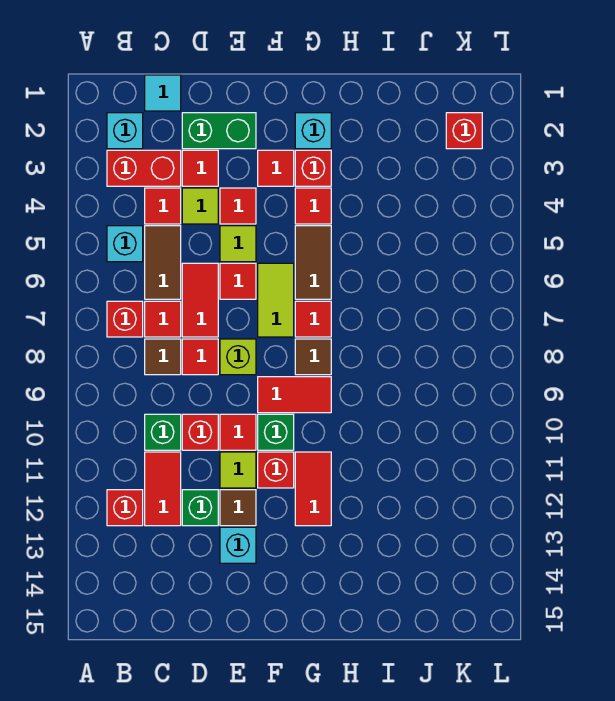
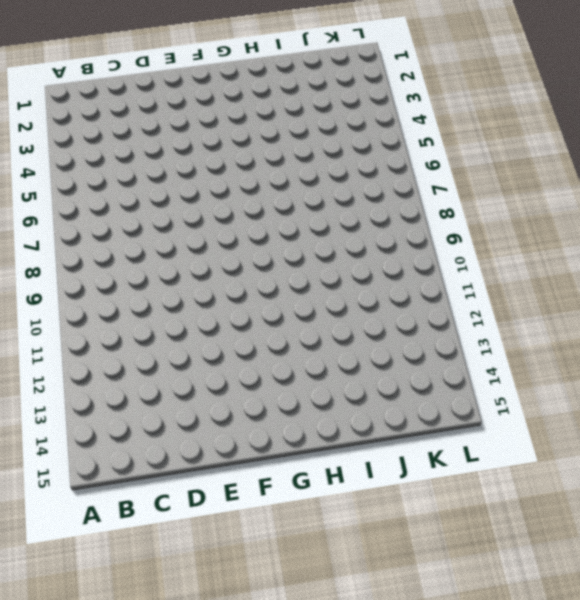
none -> cyan brick B2 level 1
none -> red brick B3:C3 level 1
none -> cyan brick B5 level 1
none -> red brick B7 level 1

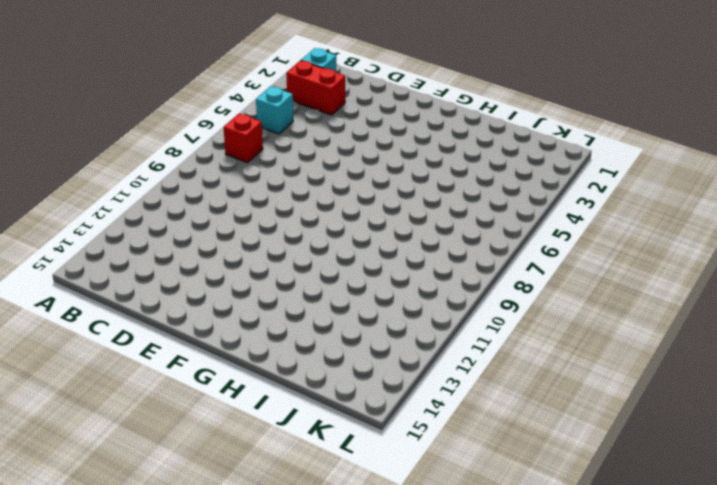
none -> red brick B12 level 1
none -> cyan tile C1 level 1
none -> red tile C4 level 1
none -> brown tile C5:C6 level 1

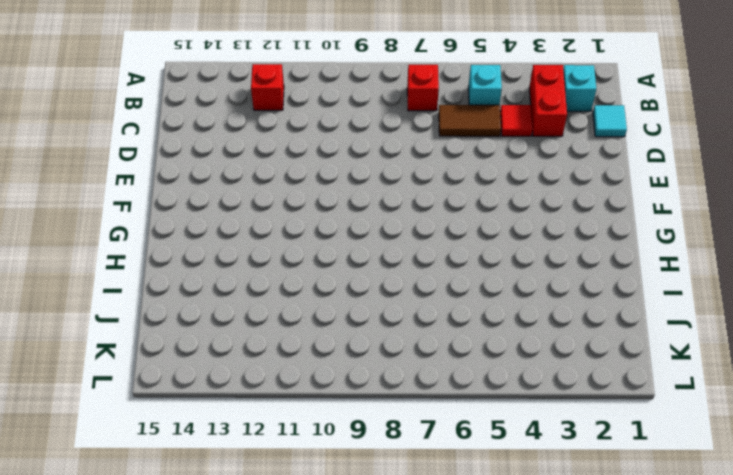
none -> red tile C7 level 1
none -> brown tile C8 level 1
none -> green brick C10 level 1
none -> red tile C11:C12 level 1

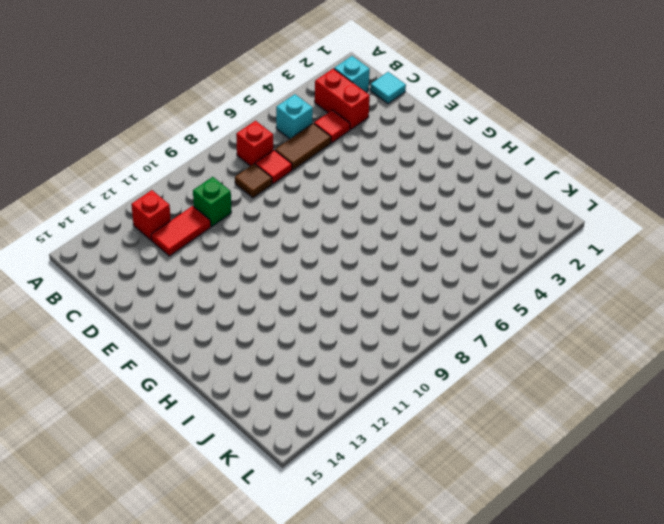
none -> green brick D2:E2 level 1
none -> red tile D3 level 1
none -> lime tile D4 level 1
none -> red tile D6:D7 level 1

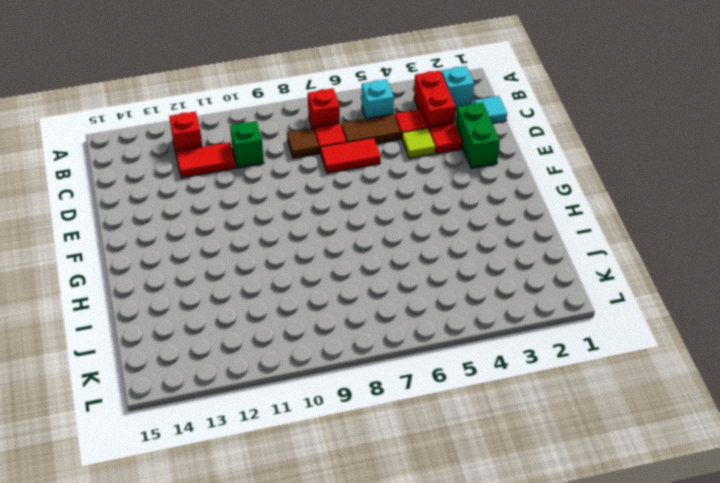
none -> red tile D8 level 1
none -> red brick D10 level 1
none -> green brick D12 level 1
none -> red tile E4 level 1

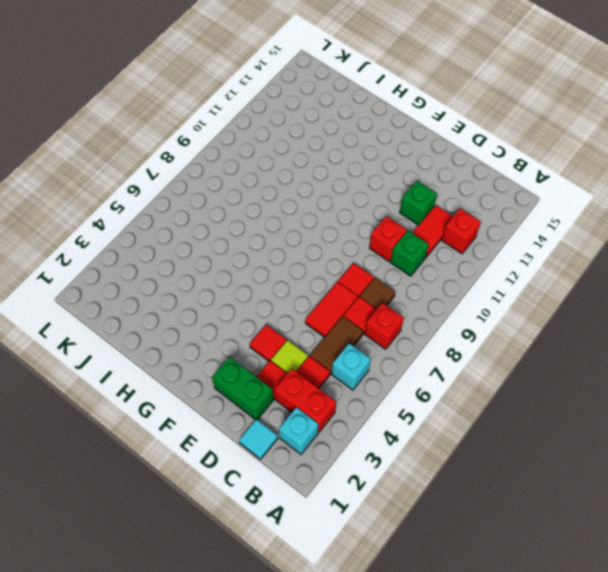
none -> lime tile E5 level 1
none -> red tile E6 level 1
none -> lime brick E8 level 1
none -> red tile E10 level 1

